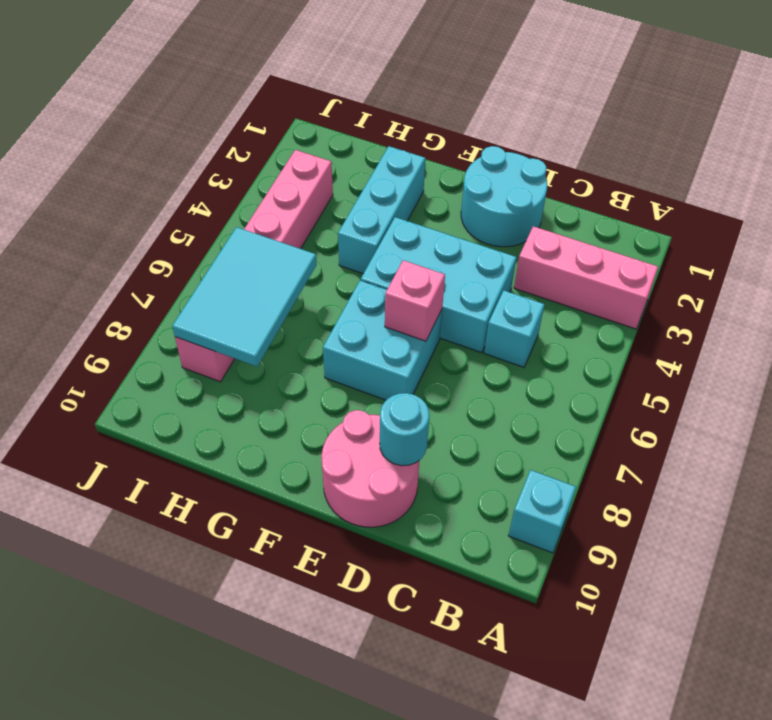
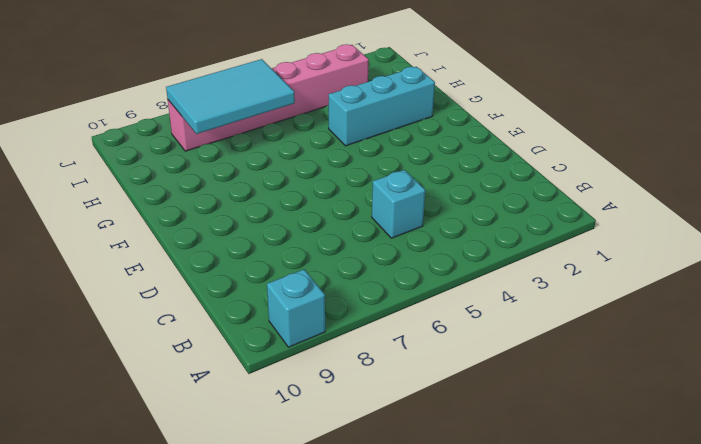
none -> pink brick A3:C3 level 1
none -> cyan round brick D1:E2 level 1
none -> cyan brick D4:F5 level 1

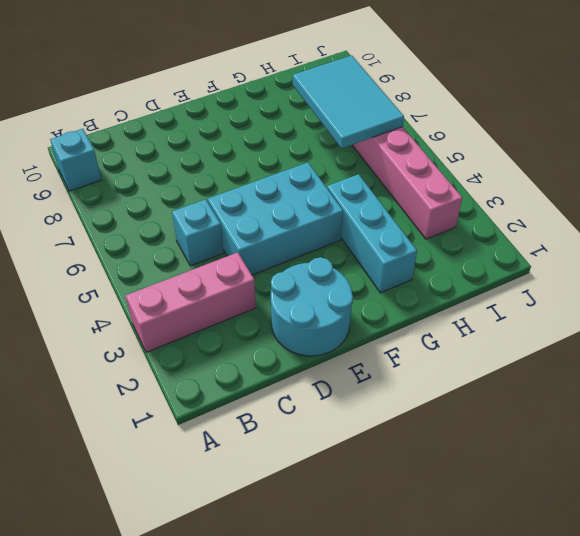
none -> pink round brick D9:E10 level 1
none -> cyan brick E6:F7 level 1
none -> cyan round brick D9 level 2

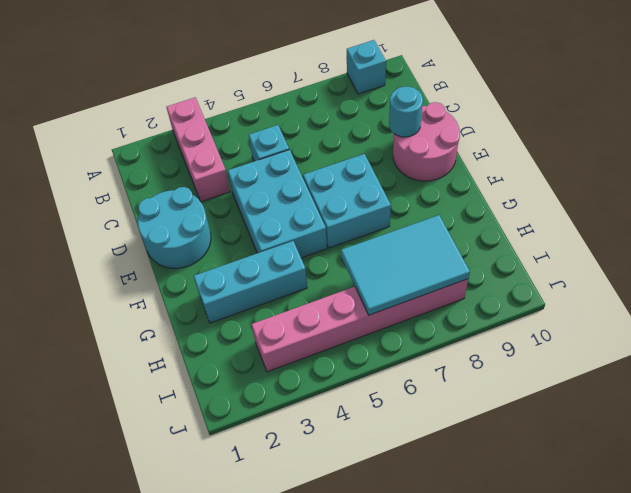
none -> pink brick E6 level 2

